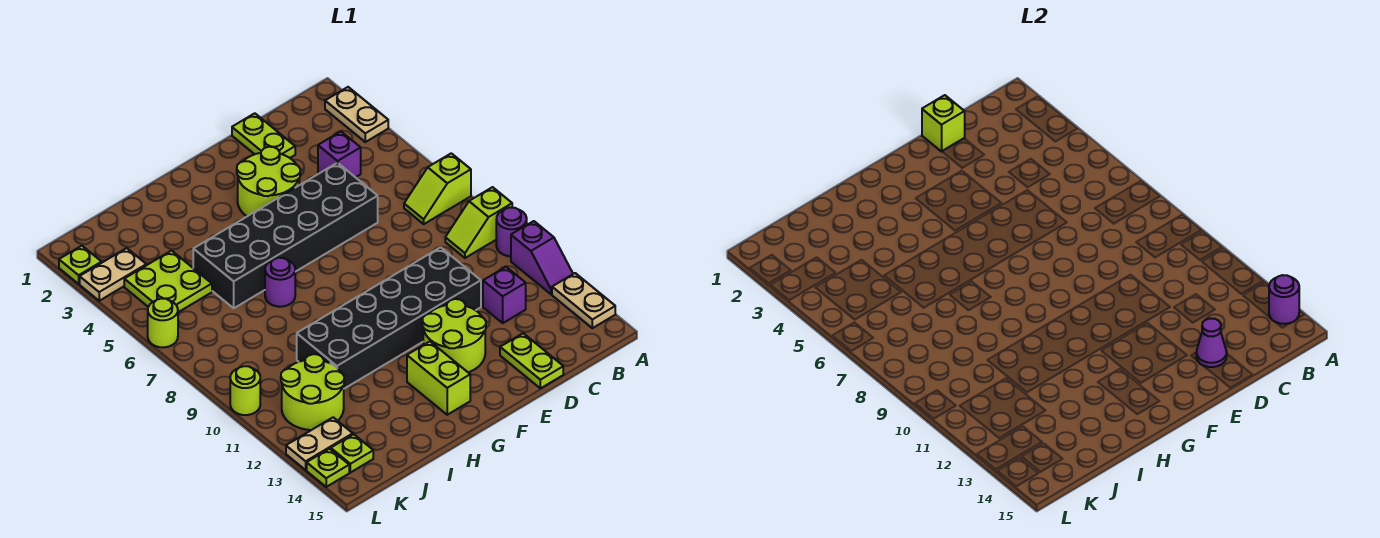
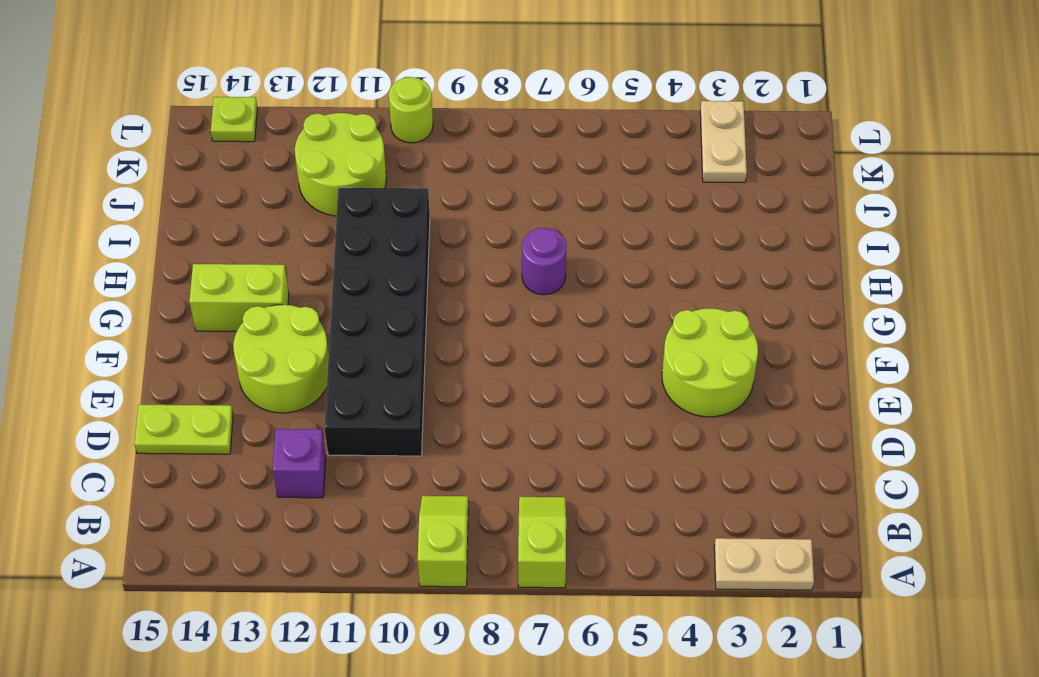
none -> purple round brick A10 level 1
none -> purple slope A11:A12 level 1 top 11
none -> tan plate A13:A14 level 1

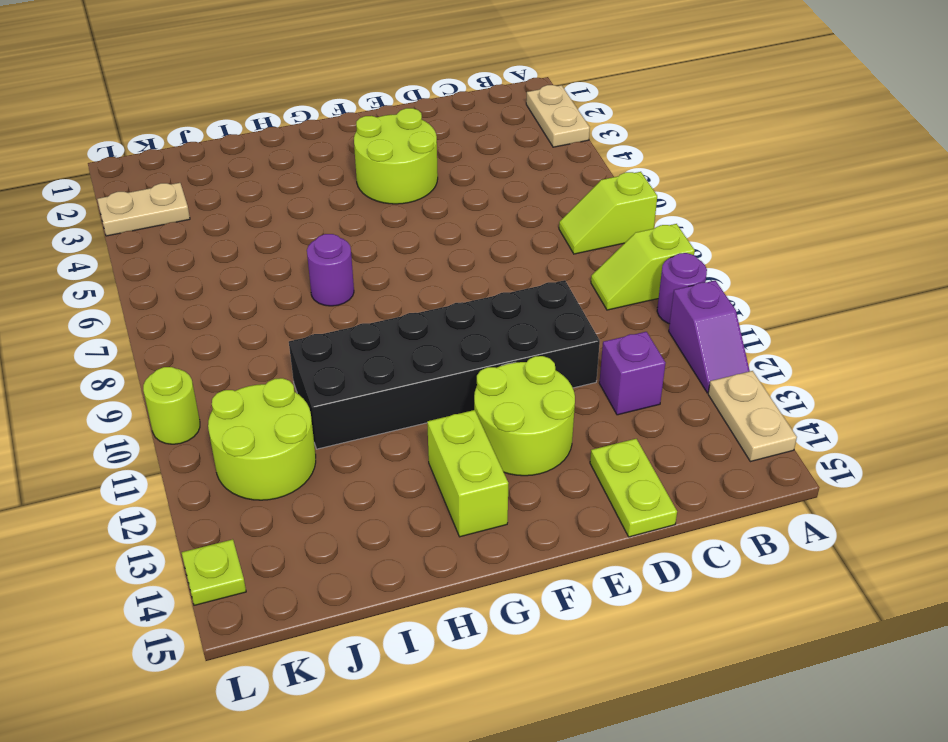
none -> purple brick C4 level 1
none -> lime plate D1:D2 level 1
none -> black brick D5:I6 level 1

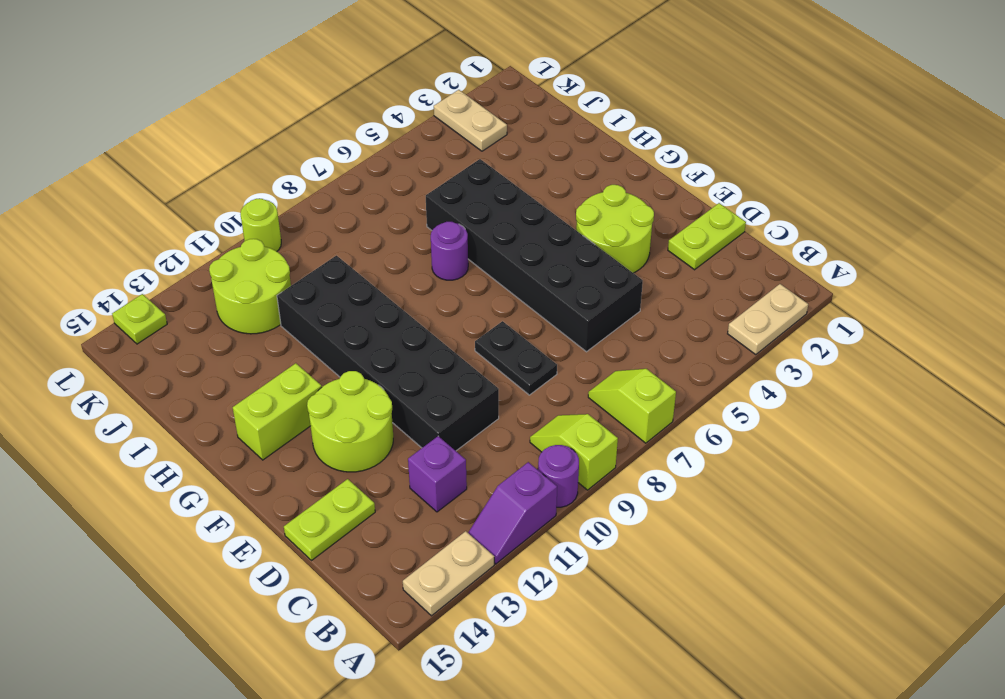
black plate D8:E8 level 1 -> none
none -> purple brick C4 level 1
none -> lime plate J4:K5 level 1
none -> tan plate K13:L13 level 1

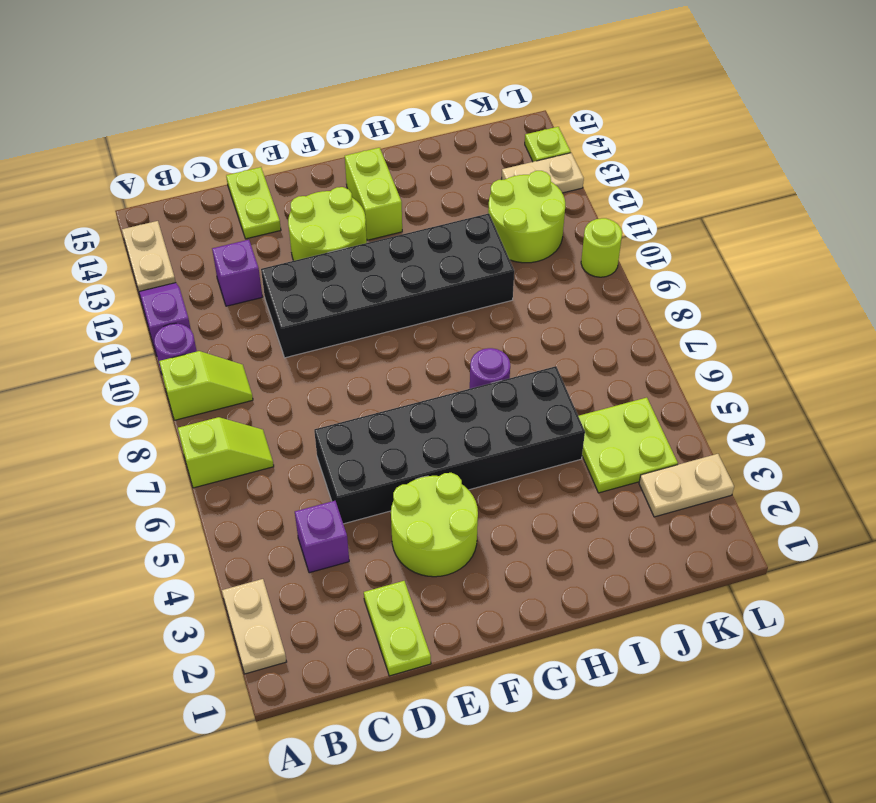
none -> lime plate K14 level 1
none -> lime plate L2 level 1
none -> lime round brick L6 level 1

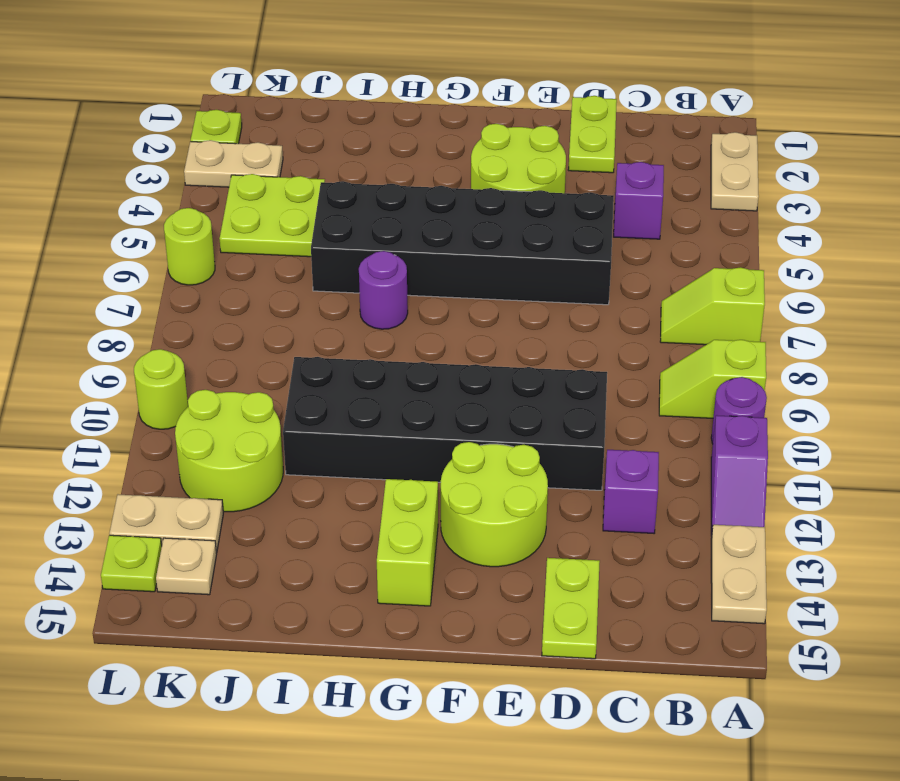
tan plate K14 level 1 -> lime plate K14 level 1
none -> purple round brick A14 level 2
none -> lime brick D1 level 2
none -> purple cone D14 level 2

